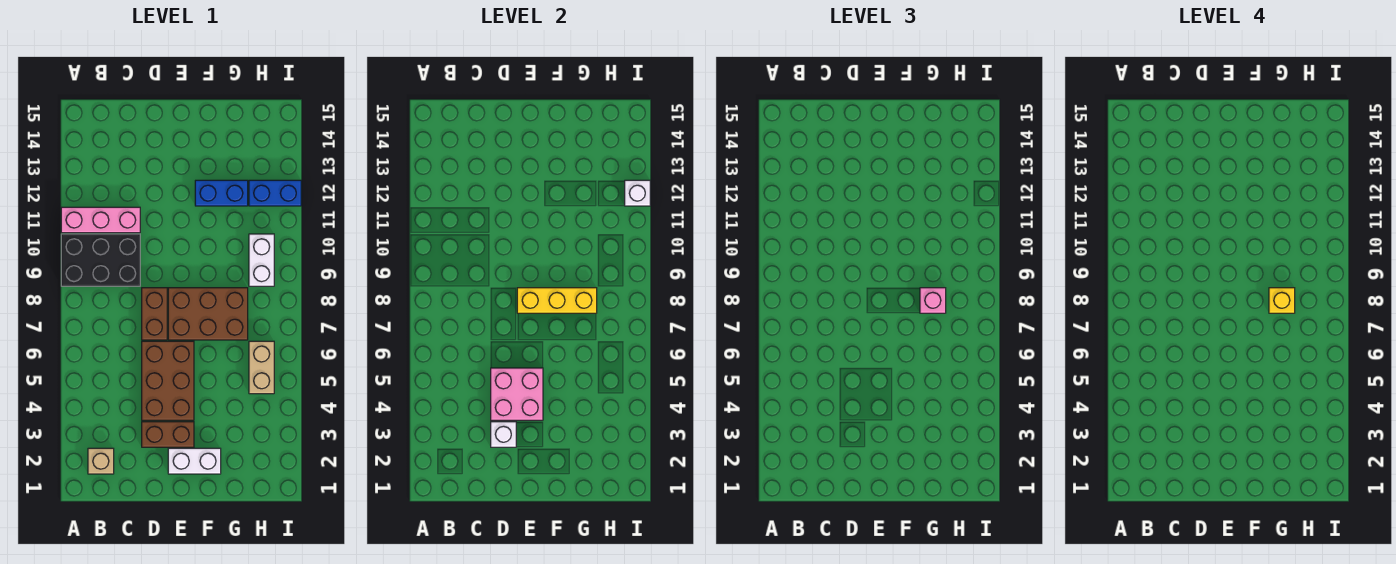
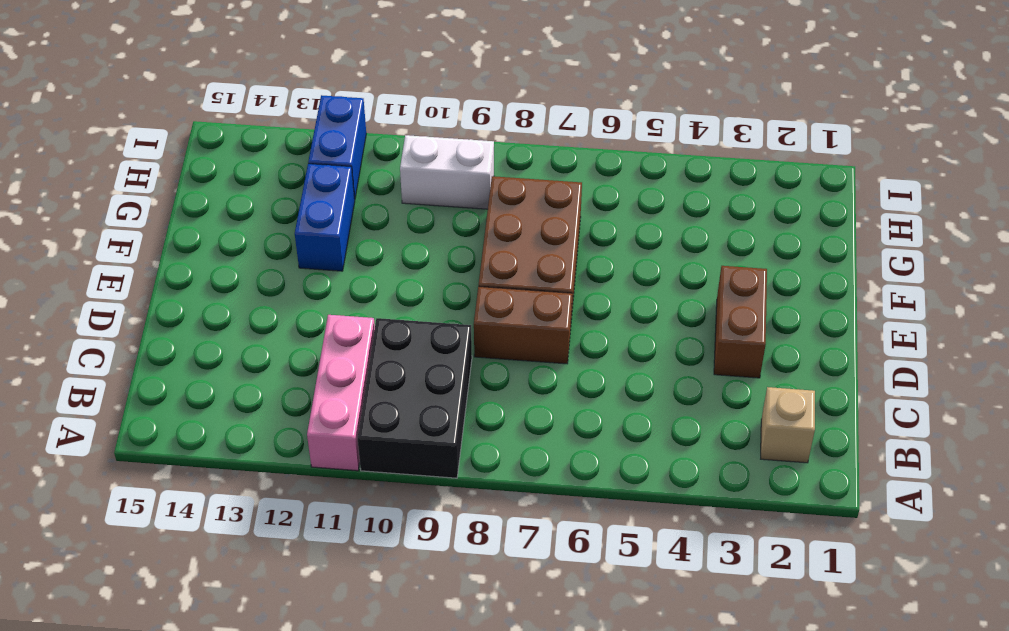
none -> brown brick D4:E6 level 1
none -> white brick E2:F2 level 1
none -> tan brick H5:H6 level 1

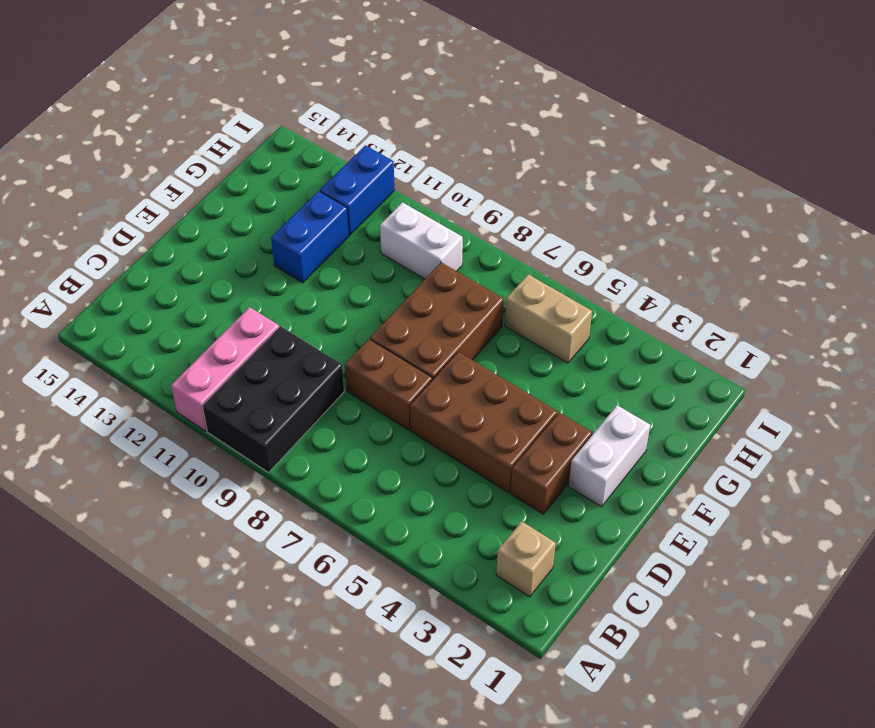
none -> white brick D3 level 2
none -> pink brick D4:E5 level 2
none -> yellow brick E8:G8 level 2

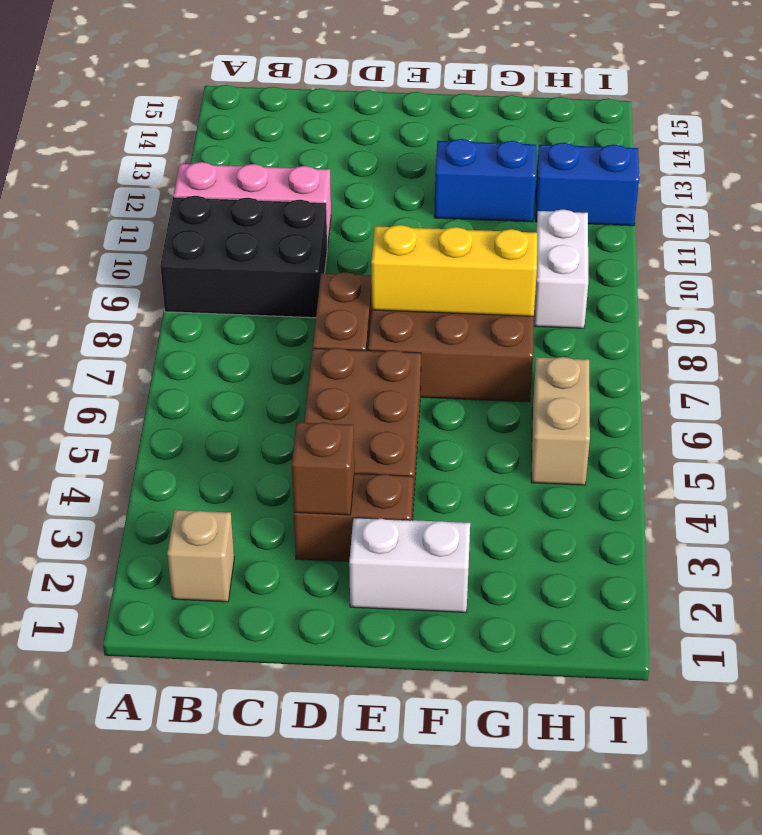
brown brick D3 level 2 -> white brick D3 level 2
none -> pink brick D4:E5 level 2
none -> white brick I12 level 2
none -> pink brick G8 level 3

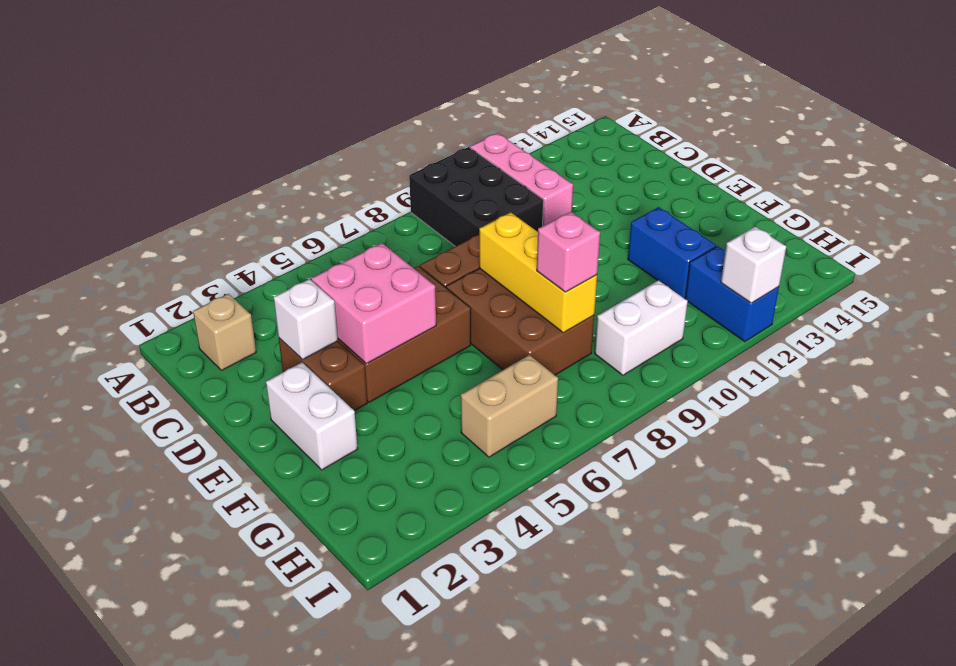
none -> yellow brick G8 level 4

